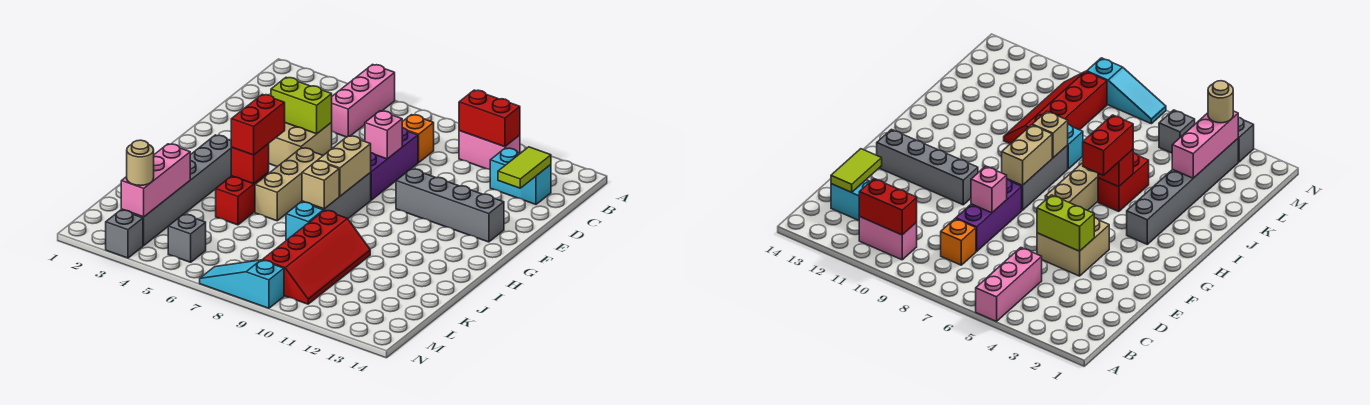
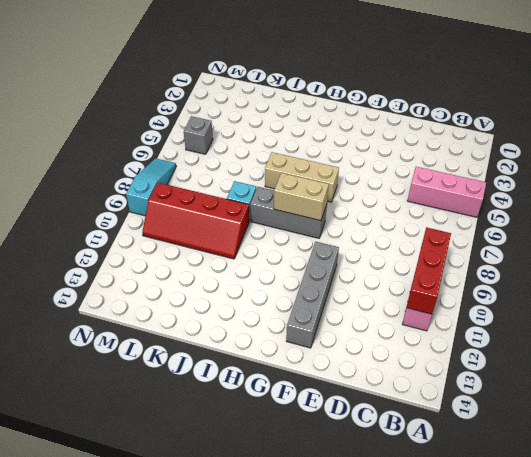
red brick B9:B11 level 2 -> red brick B10:B11 level 2
none -> orange brick C8 level 1
none -> cyan brick C12:C13 level 1
none -> purple brick D8:F8 level 1

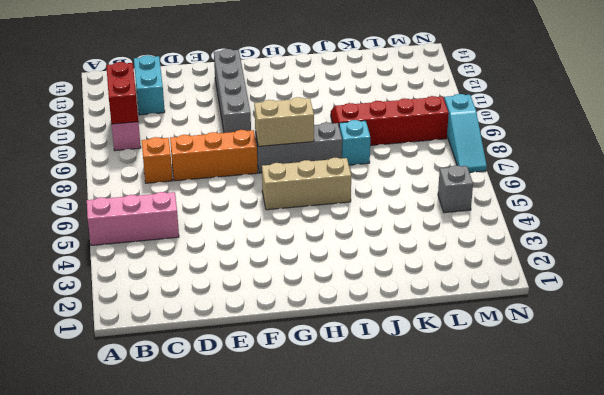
orange brick D8:F8 level 1 -> purple brick D8:F8 level 1
none -> tan brick E4:F5 level 1
none -> grey brick H3:M3 level 1
none -> red brick I5:J5 level 1

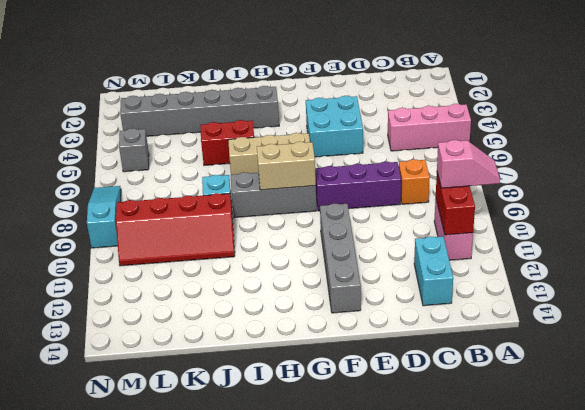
pink slope A10:B10 level 3 top B -> none
cyan brick E4:F5 level 1 -> tan brick E4:F5 level 1
none -> grey brick N3 level 1
none -> lime tile C13:D13 level 2
none -> lime brick E4:E5 level 2

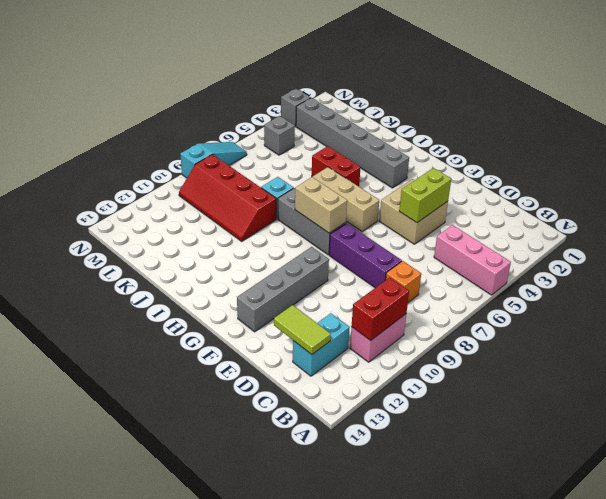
none -> pink brick E8 level 2
none -> red brick I5 level 2
none -> tan brick I8 level 2

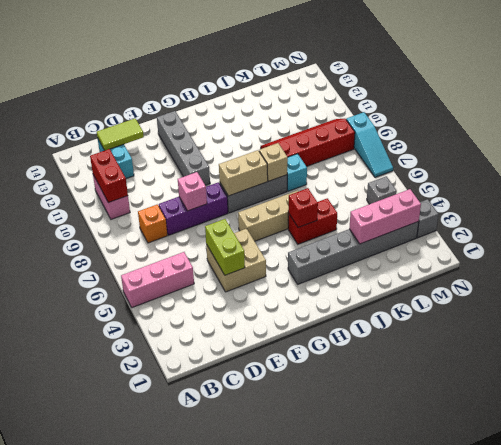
none -> red brick H5:I5 level 3
none -> tan round brick M3 level 3

